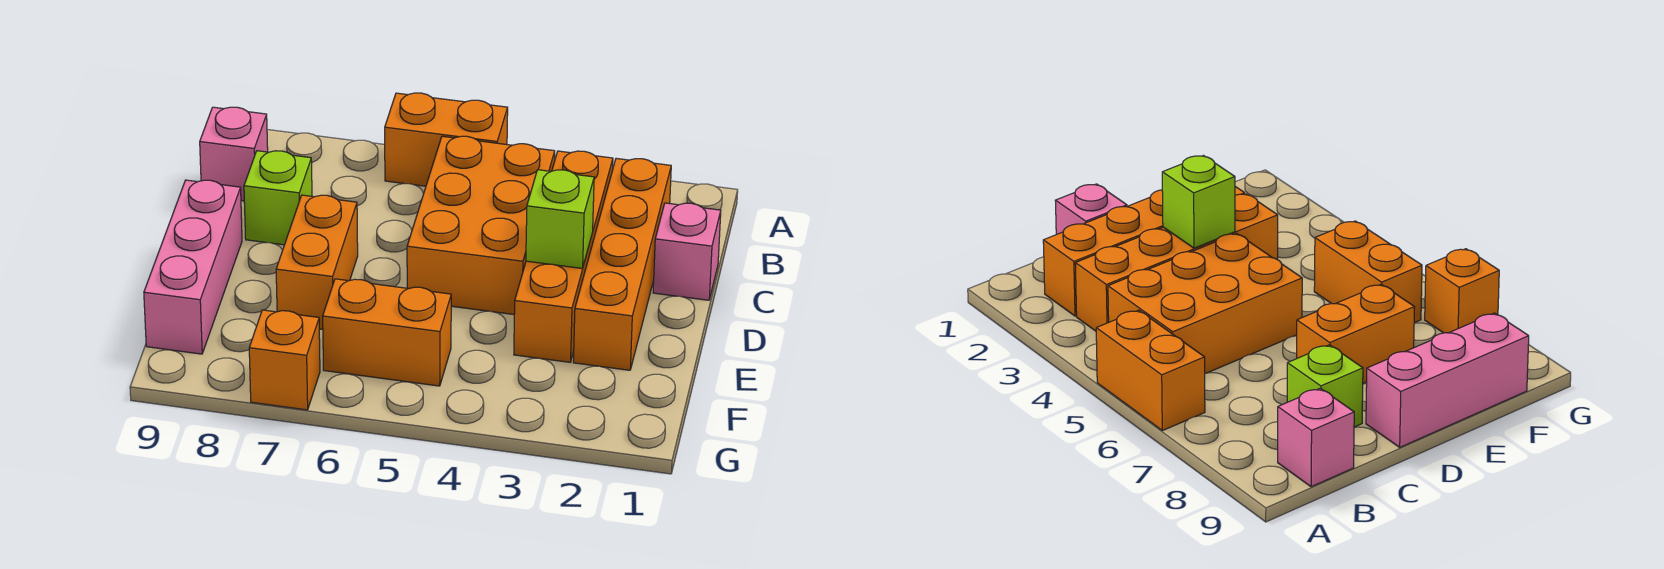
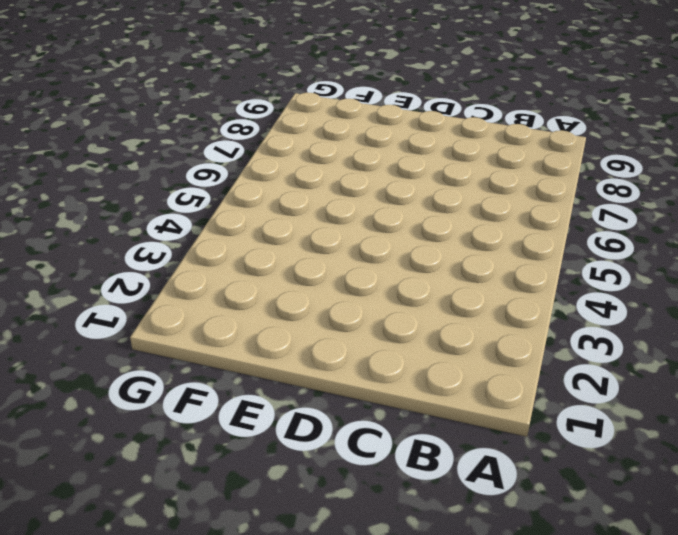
none -> orange brick A5:A6 level 1
none -> orange brick B2:E2 level 1
none -> orange brick B3:E3 level 1

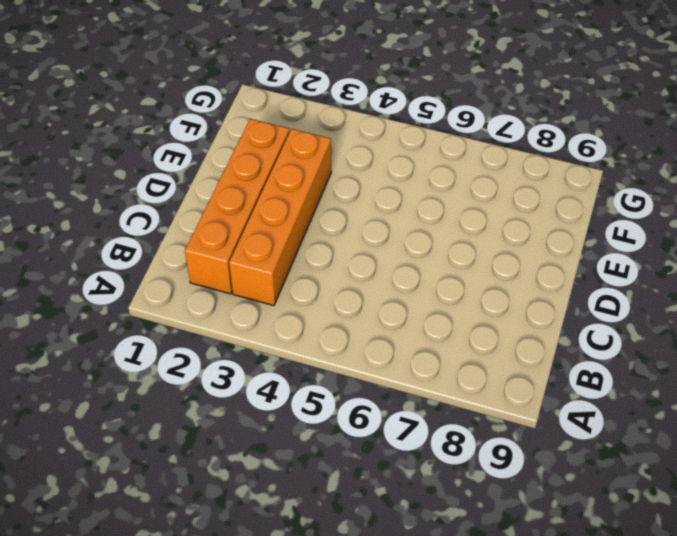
none -> orange brick A5:A6 level 1
none -> orange brick B4:D5 level 1
none -> pink brick B9 level 1

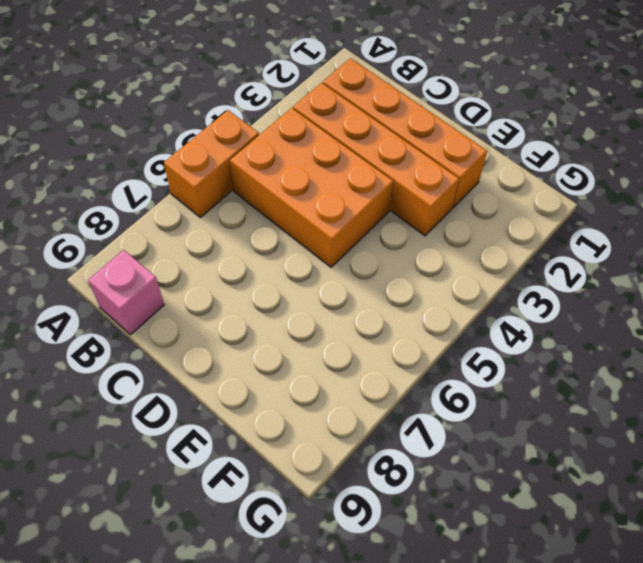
none -> pink brick C1 level 1
none -> lime brick C8 level 1
none -> orange brick D7:E7 level 1

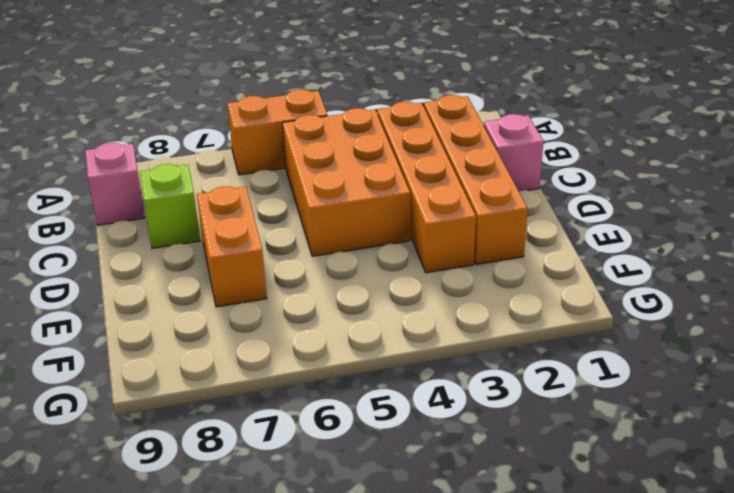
none -> pink brick D9:F9 level 1
none -> orange brick F5:F6 level 1
none -> orange brick G7 level 1

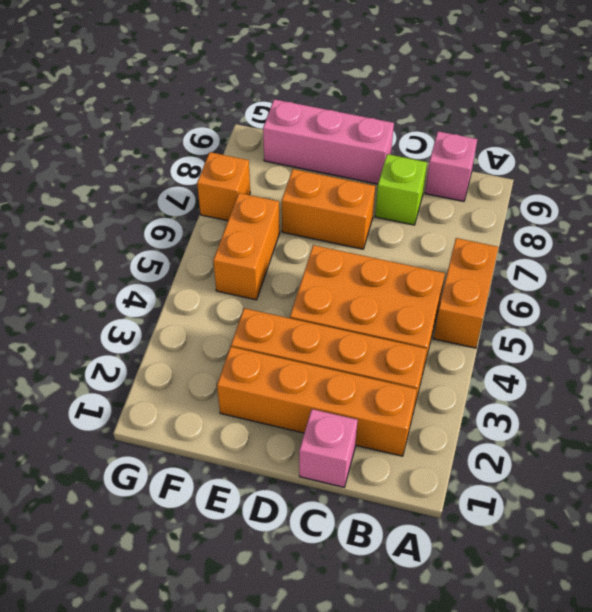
none -> lime brick D3 level 2

